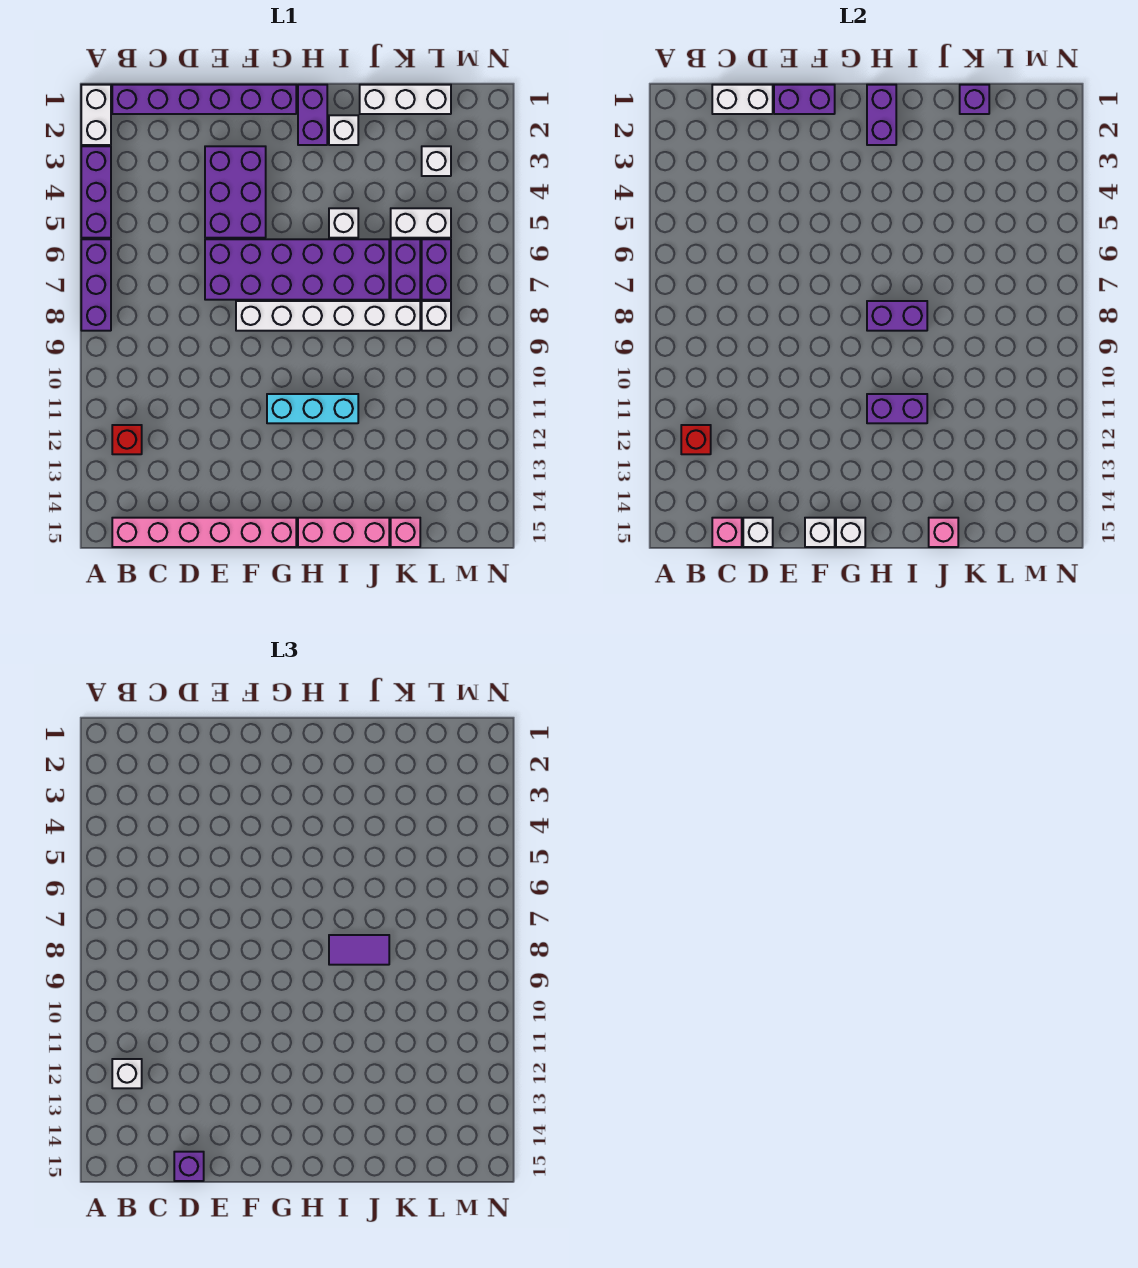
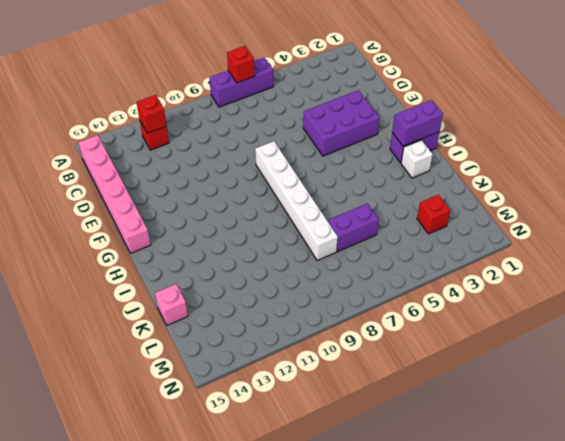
red brick A7 level 2 -> none
red brick L3 level 1 -> white brick L3 level 1
none -> white brick A1:A2 level 1
none -> purple brick A3:A5 level 1
none -> purple brick B1:G1 level 1
none -> purple brick E6:J7 level 1

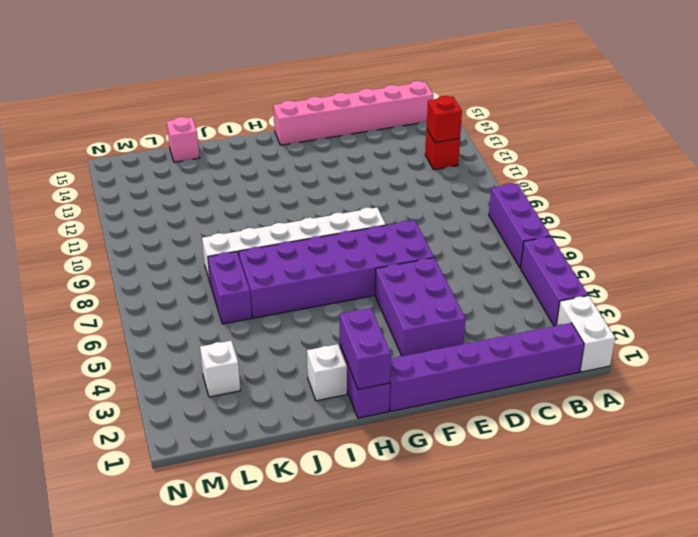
none -> cyan brick G11:I11 level 1
none -> pink brick H15:J15 level 1
none -> white brick I5 level 1
none -> white brick J1:L1 level 1

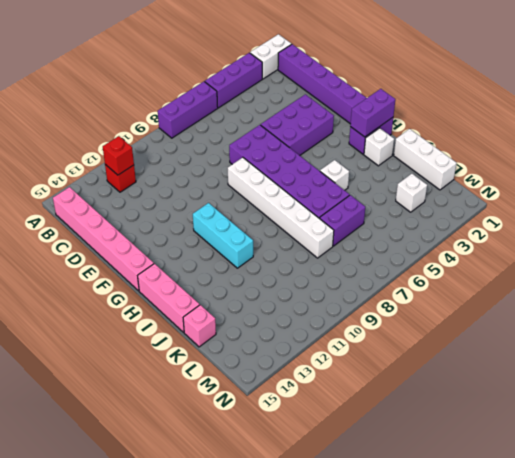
none -> white brick K5:L5 level 1
none -> purple brick L6:L7 level 1
none -> white brick L8 level 1
none -> white brick C1:D1 level 2

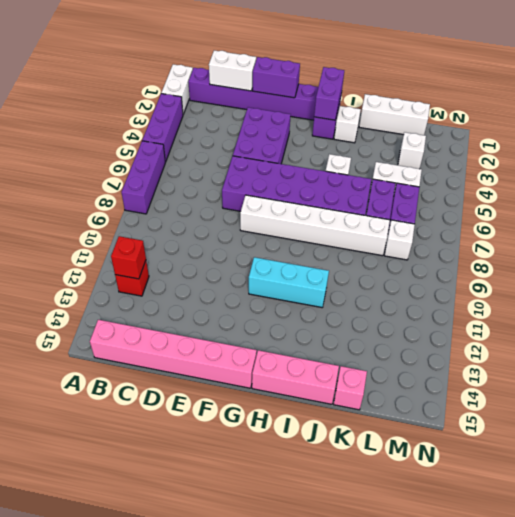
none -> pink brick C15 level 2
none -> white brick D15 level 2
none -> white brick F15 level 2
none -> white brick G15 level 2

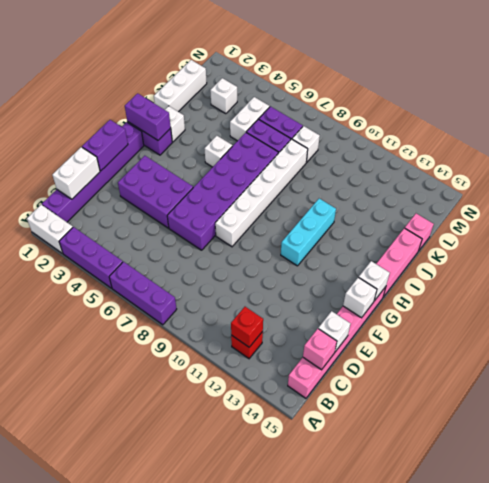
none -> purple brick H8:I8 level 2
none -> purple brick H11:I11 level 2
none -> pink brick J15 level 2
none -> purple brick K1 level 2

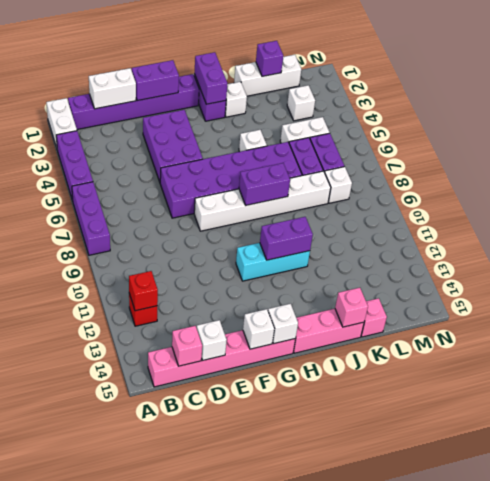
none -> white brick B12 level 3
none -> purple brick D15 level 3
none -> purple tile I8:J8 level 3

